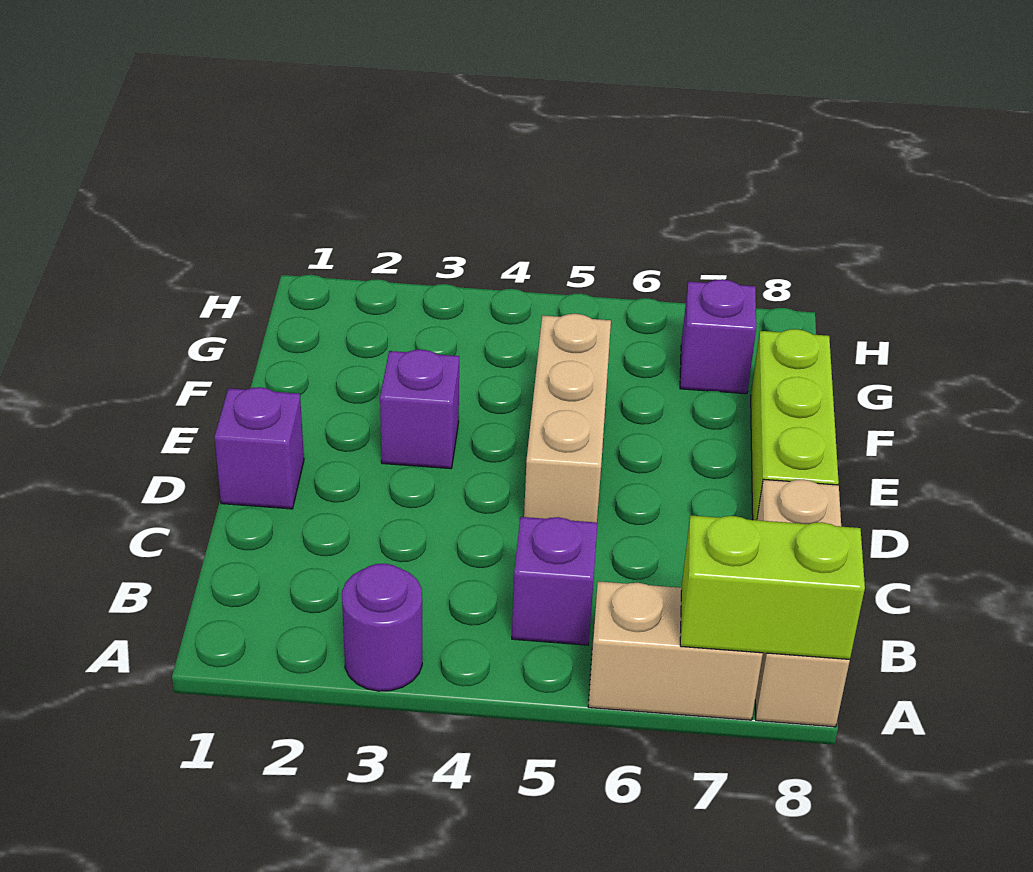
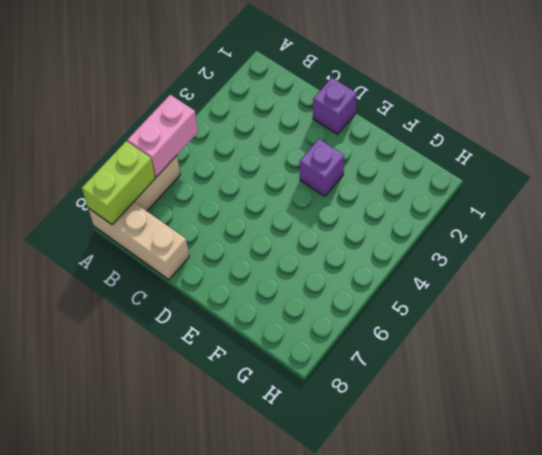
pink brick A5:A6 level 2 -> none
none -> purple round brick A3 level 1
none -> purple brick B5 level 1

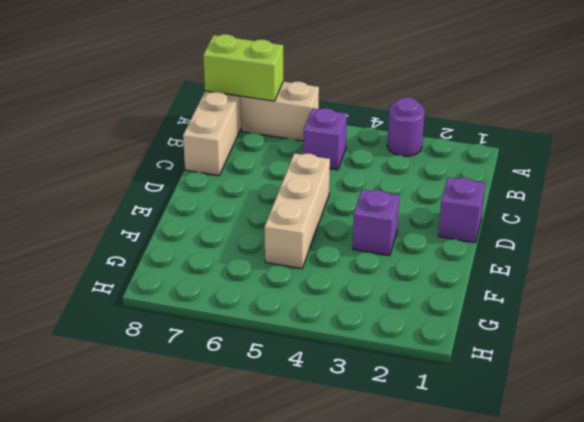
none -> lime brick D8:F8 level 1
none -> purple brick G7 level 1

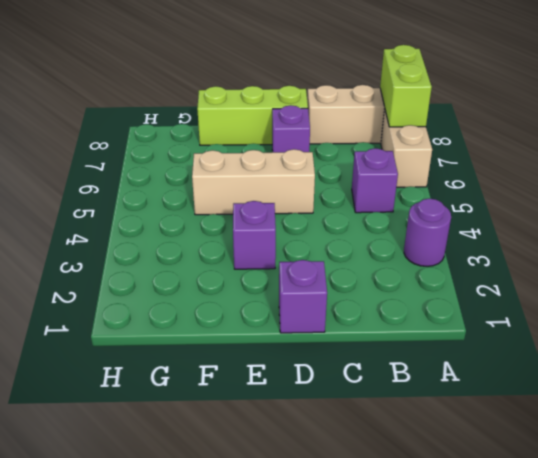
purple brick D7 level 1 -> purple brick G7 level 1

